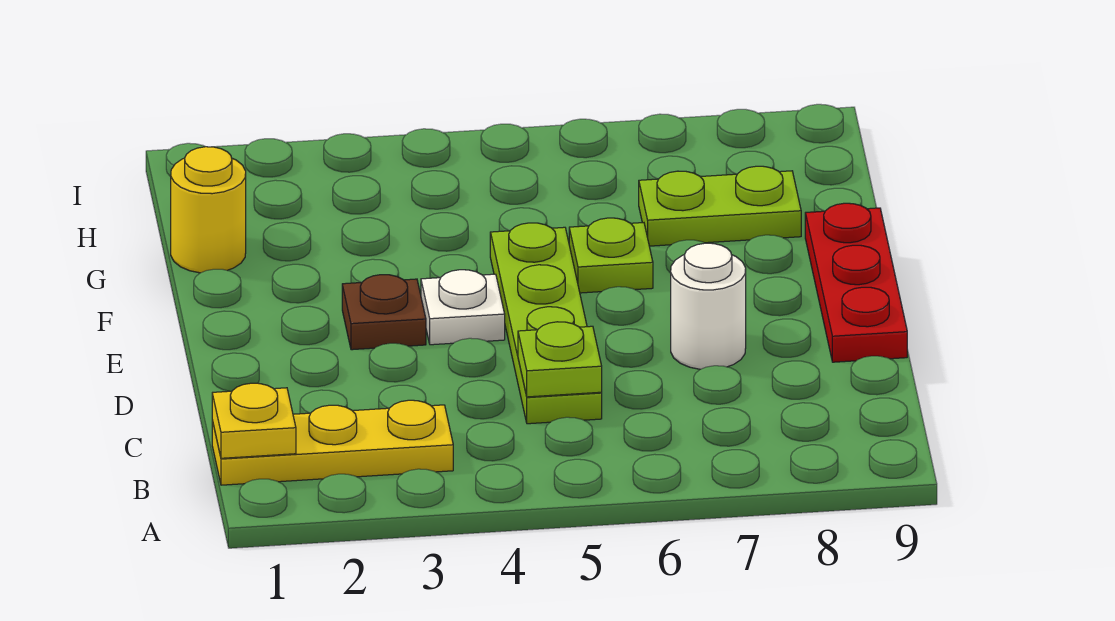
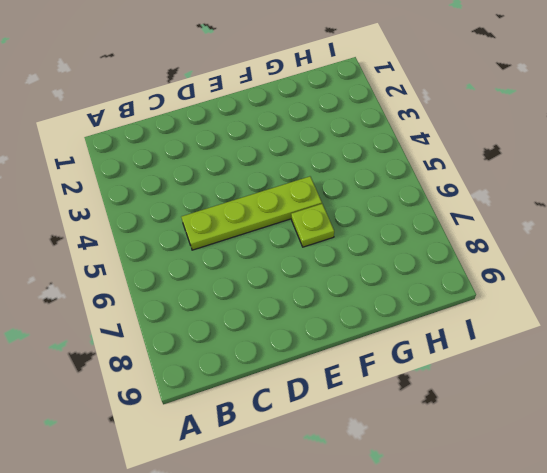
none -> yellow plate B1:B3 level 1
none -> white round brick D7 level 1

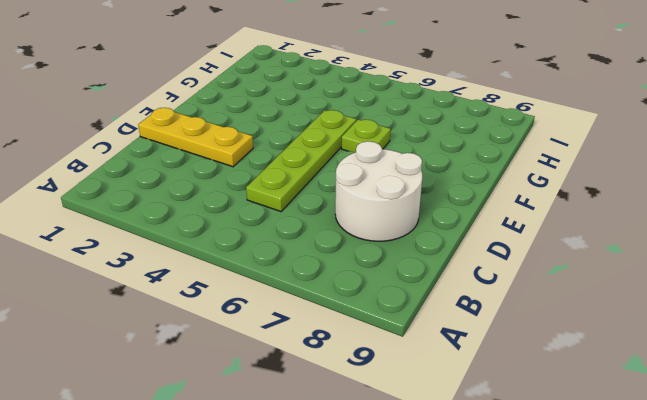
white round brick C7:D8 level 1 -> white round brick D7 level 1
yellow plate D1:D3 level 1 -> yellow plate B1:B3 level 1
none -> red plate D9:F9 level 1
none -> brown plate E3 level 1

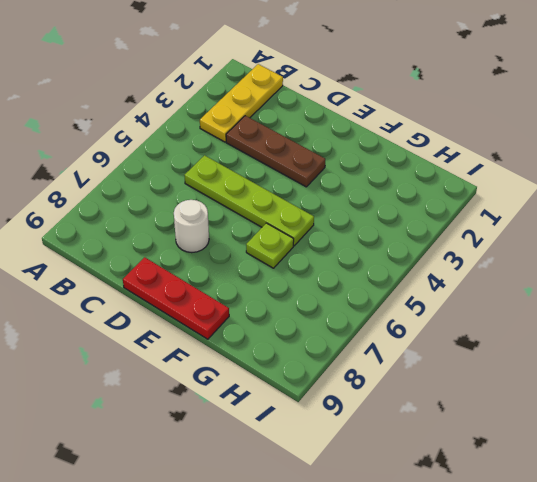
brown plate C3:E3 level 1 -> brown plate E3 level 1
none -> white plate E4 level 1
none -> yellow round brick G1 level 1

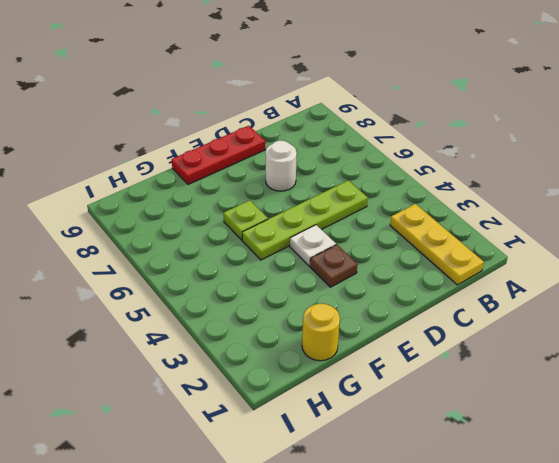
none -> lime plate G7:G8 level 1
none -> yellow plate B1 level 2

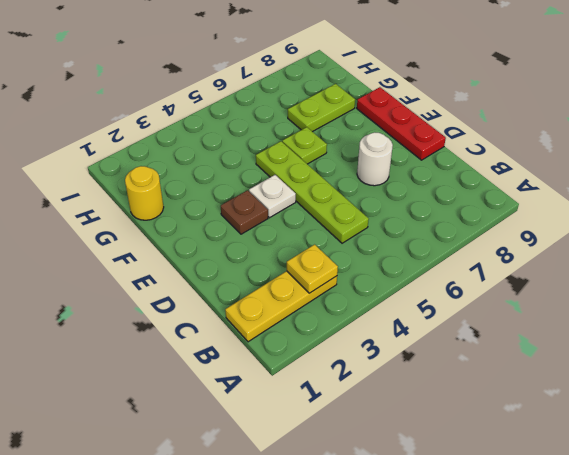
yellow plate B3 level 2 -> yellow plate B1 level 2
none -> lime plate C5 level 2

